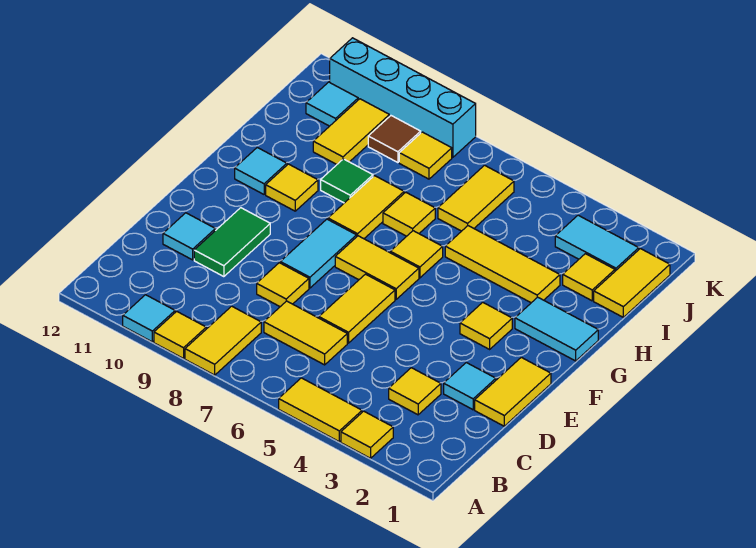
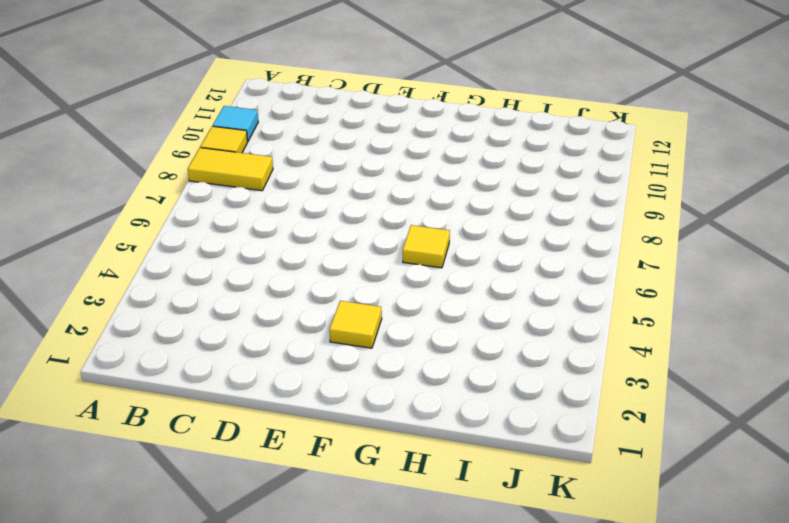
none -> yellow tile A3 level 1
none -> yellow tile A4:A5 level 1
none -> yellow tile C3 level 1
none -> yellow tile C6:C7 level 1

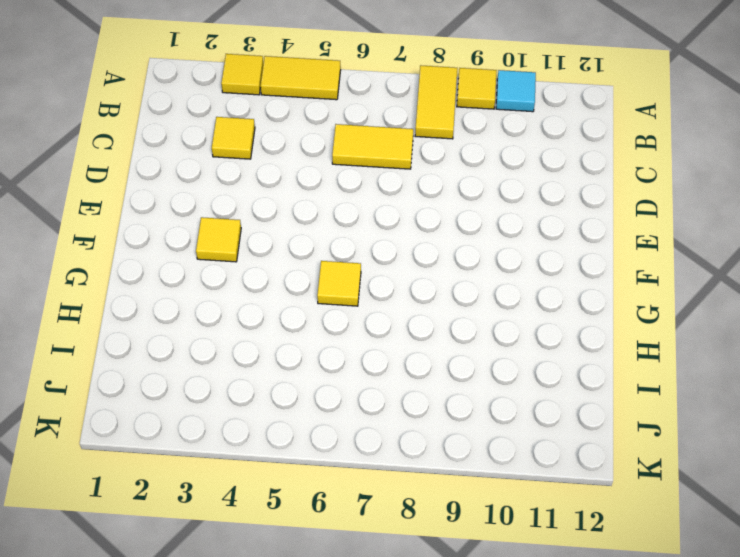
none -> yellow tile D1:E1 level 1
none -> cyan tile D2 level 1
none -> yellow tile D6:E6 level 1
none -> yellow tile D8 level 1

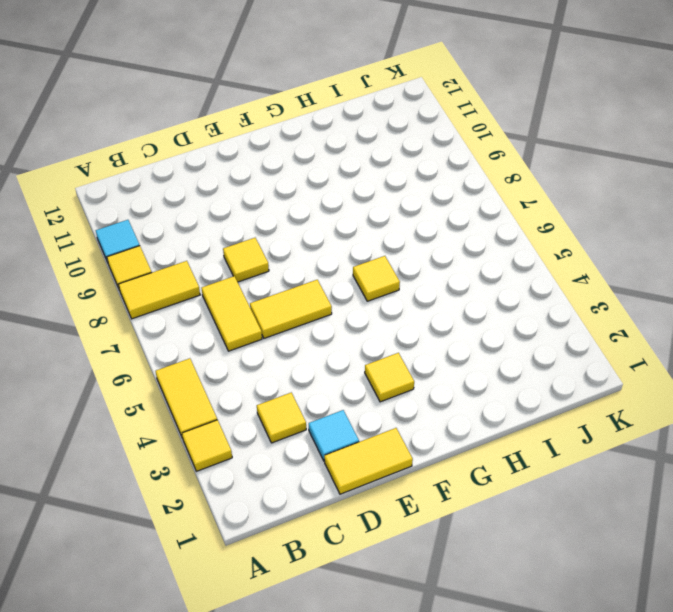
none -> green tile D10:E10 level 1
none -> cyan tile D11 level 1
none -> cyan tile E8:F8 level 1
none -> yellow tile F6:F7 level 1

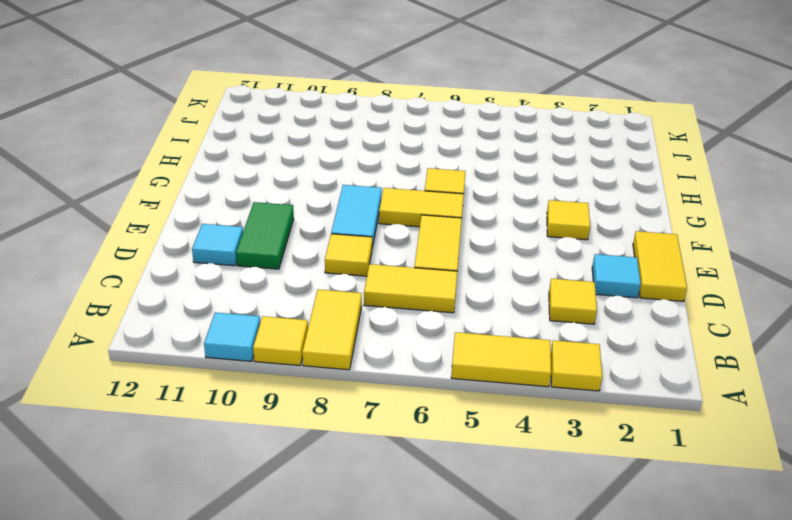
none -> cyan tile G1:G2 level 1
none -> yellow tile G8:H8 level 1
none -> yellow tile G10 level 1
none -> cyan tile G11 level 1

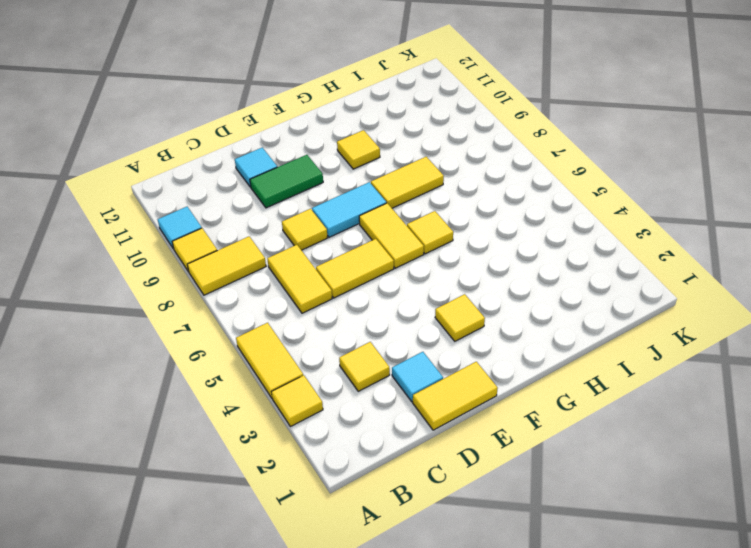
none -> cyan tile G1:G2 level 1
none -> cyan tile G11 level 1
none -> yellow tile H3:H5 level 1
none -> yellow tile H7 level 1

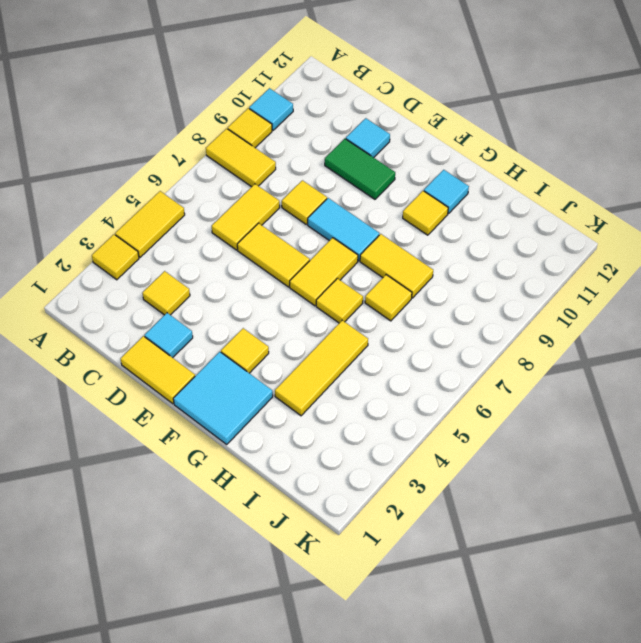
cyan tile F1:G2 level 1 -> cyan tile G1:G2 level 1
none -> green tile H9 level 1
none -> yellow tile I1:J1 level 1
none -> yellow tile I2 level 1
none -> yellow tile I6:J6 level 1

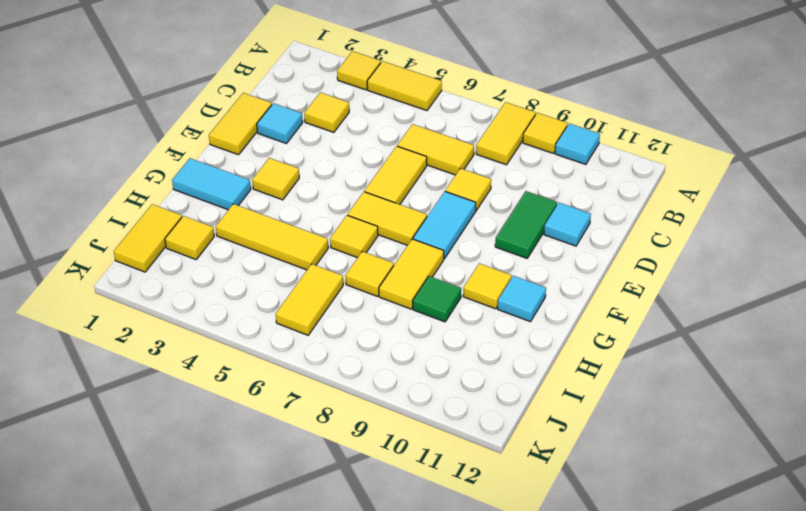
none -> yellow tile I10:J10 level 1
none -> cyan tile J2:J3 level 1
none -> yellow tile J8 level 1
none -> brown tile J9 level 1

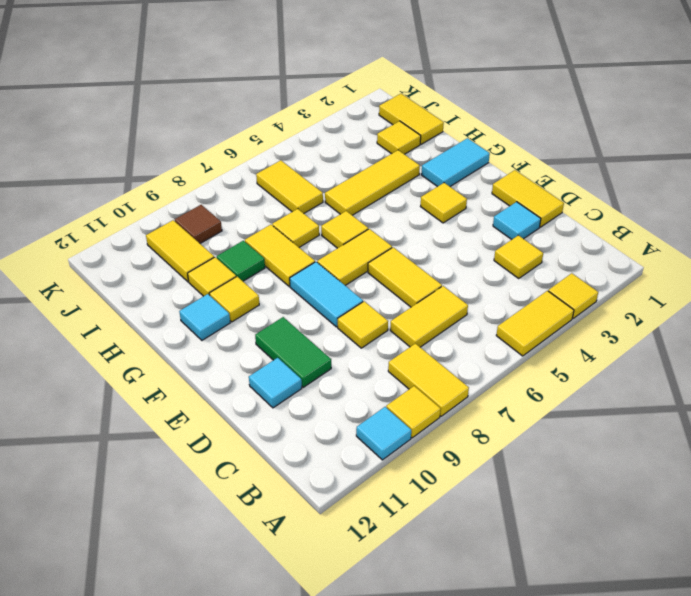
yellow tile H10 level 1 -> yellow tile J8 level 1
none -> cyan tile J2:J3 level 1
none -> cyan tile J11 level 1
none -> cyan brick K8:K11 level 1

